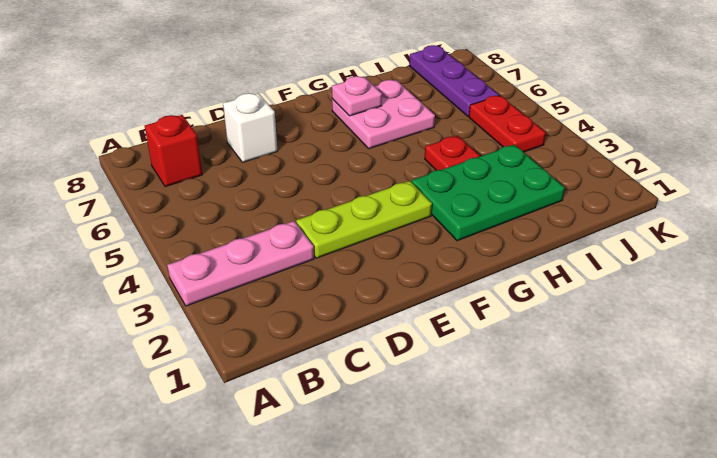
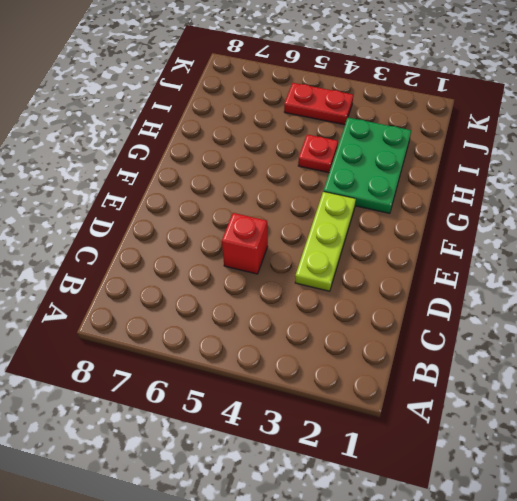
red brick D5 level 1 -> red brick B7 level 1
none -> pink plate A3:C3 level 1
none -> white brick D7 level 1

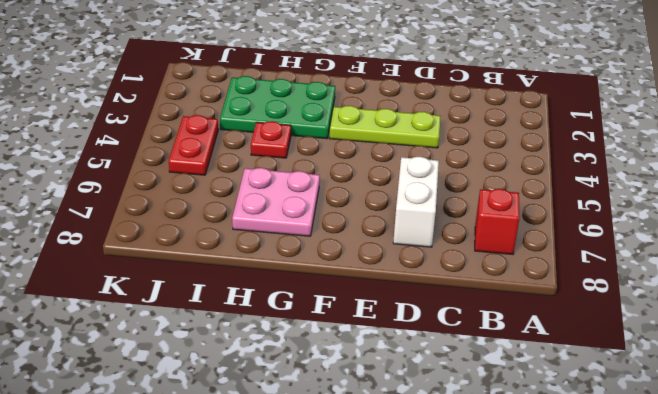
white brick D6:D7 level 1 -> white brick D7 level 1
none -> pink plate A3:C3 level 1
none -> purple plate J6:J8 level 1

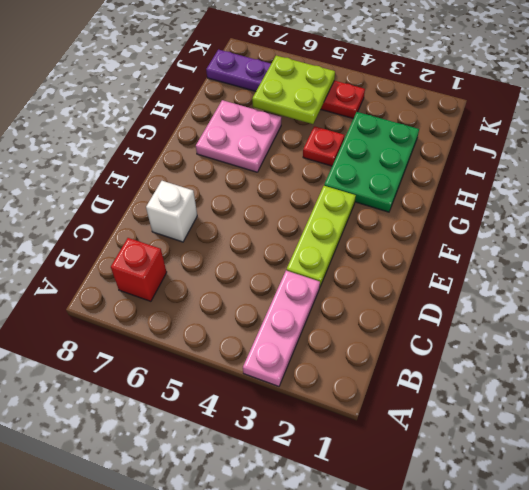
lime plate I5:J6 level 2 -> none
none -> pink plate G7 level 2

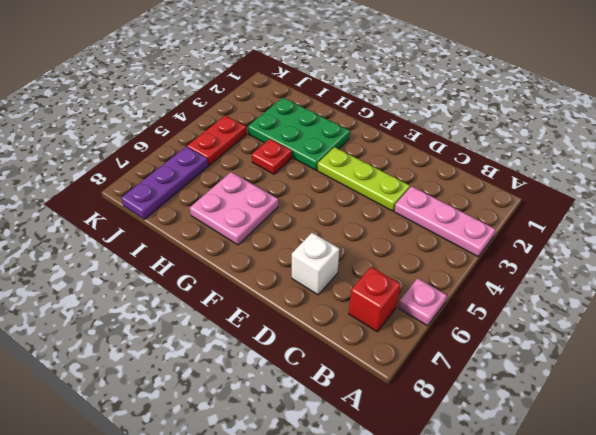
pink plate A6 level 1 -> pink plate G7 level 2

